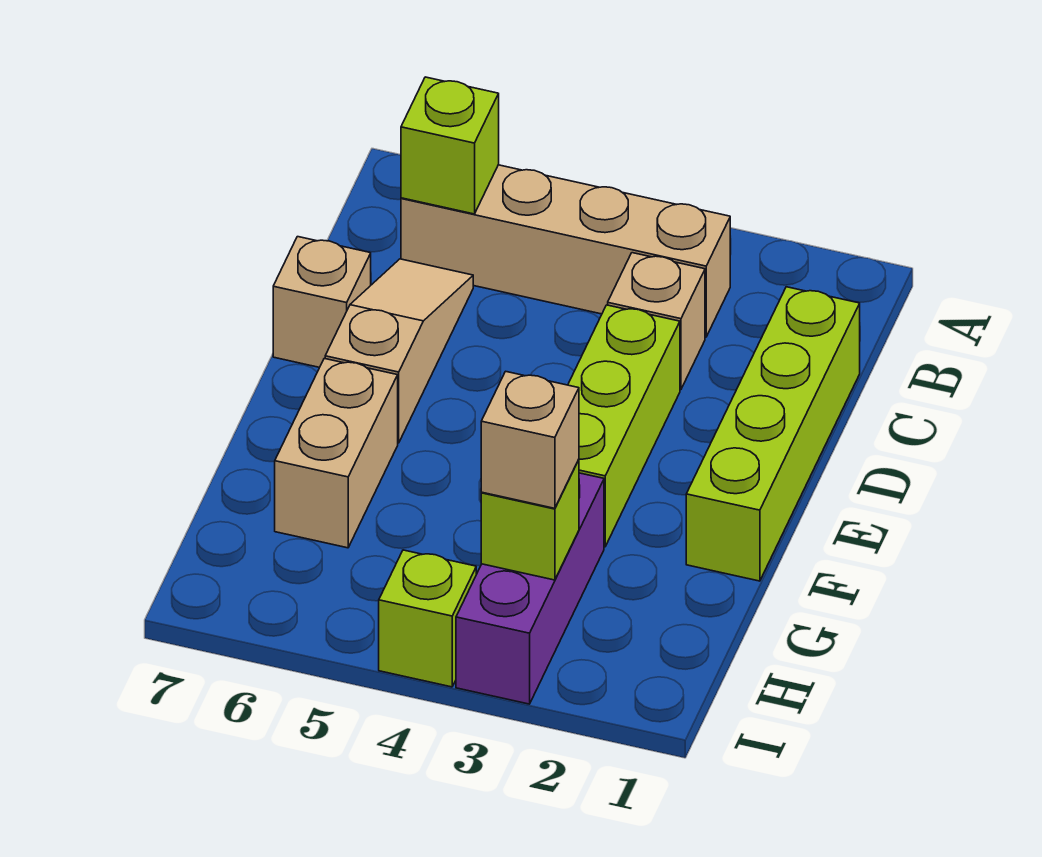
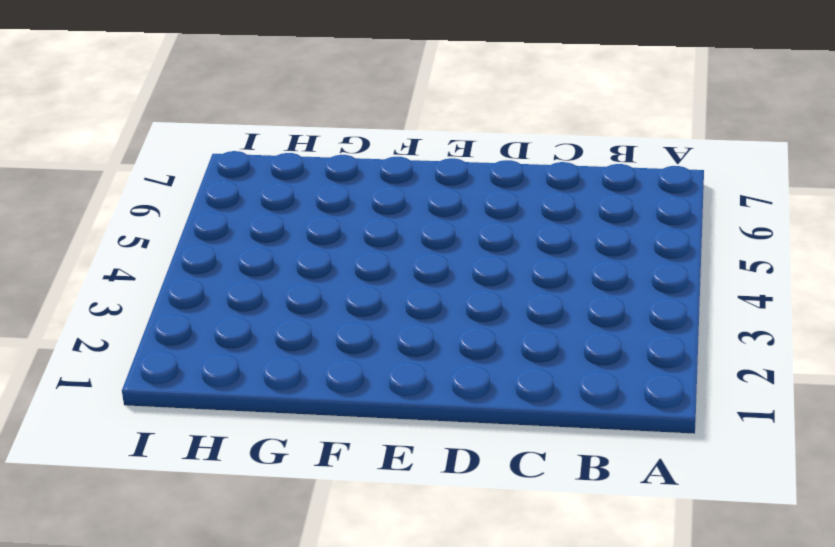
none -> tan brick B3:B6 level 1
none -> lime brick C1:F1 level 1
none -> tan brick C3 level 1

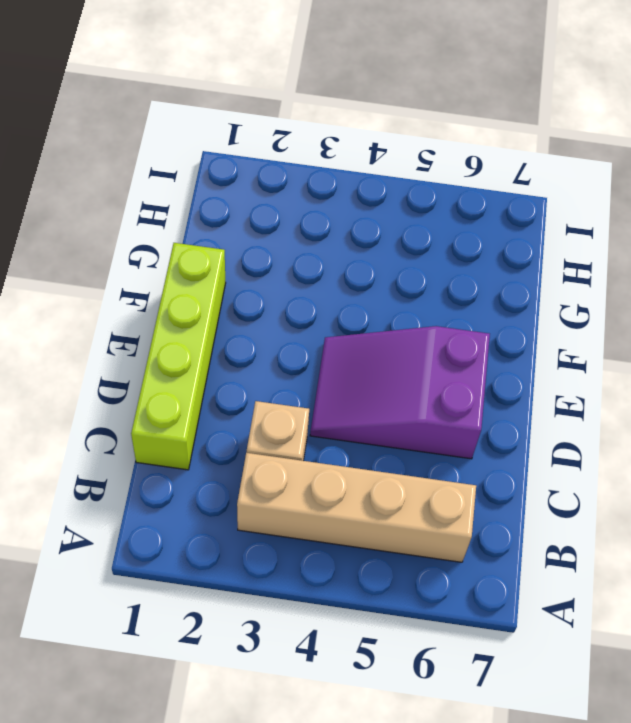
purple slope D4:E6 level 1 top 6 -> tan slope C6:E6 level 1 top E
none -> lime brick D3:F3 level 1
none -> tan brick D7 level 1
none -> tan brick F6:G6 level 1

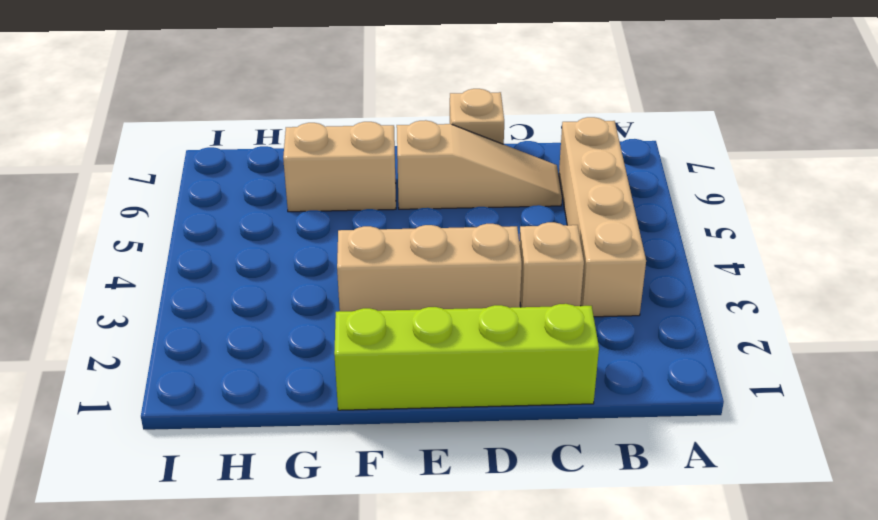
tan brick D3:F3 level 1 -> lime brick D3:F3 level 1
none -> purple brick G3:I3 level 1
none -> lime brick I4 level 1
none -> lime brick B6 level 2

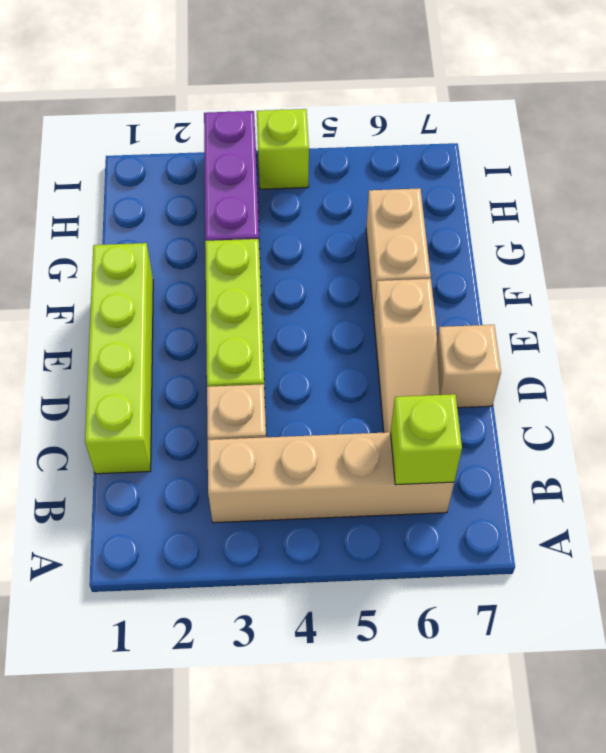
none -> lime brick H3 level 2
none -> tan brick H3 level 3

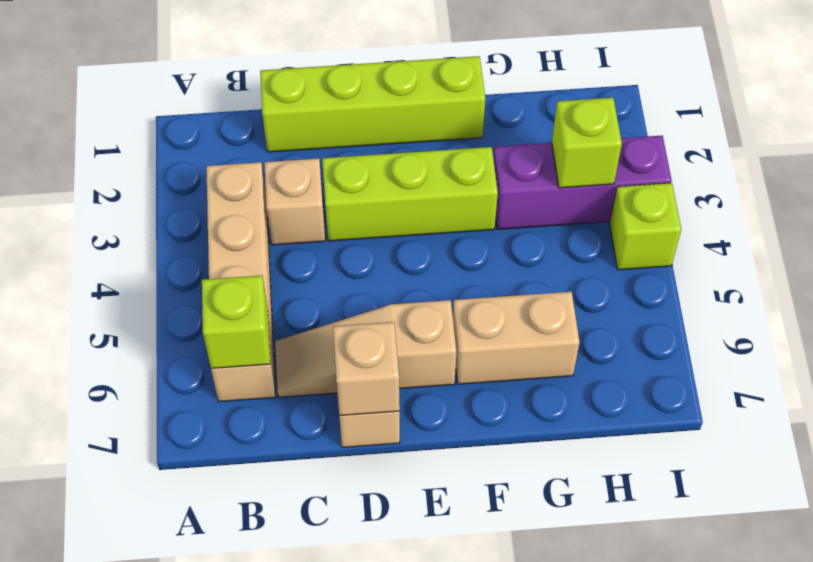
tan brick D7 level 2 -> tan brick H3 level 3

